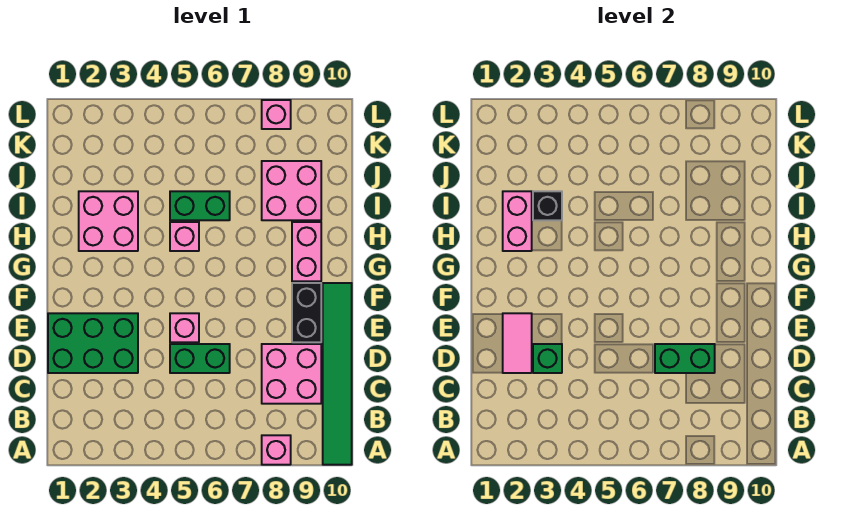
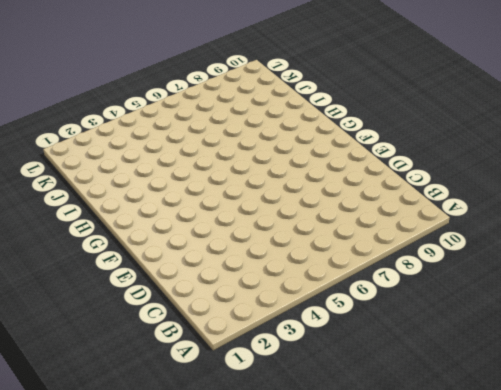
none -> pink brick A8 level 1
none -> green tile A10:F10 level 1
none -> pink brick C8:D9 level 1

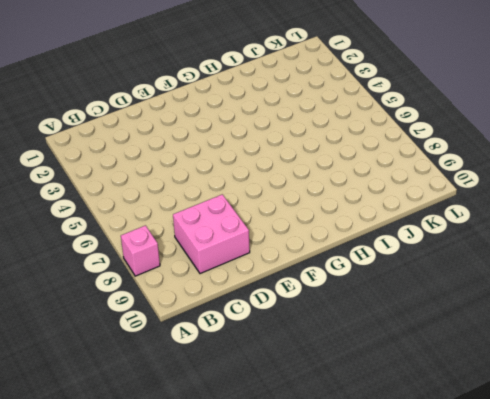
none -> green tile A10:F10 level 1
none -> green brick D1:E3 level 1
none -> green brick D5:D6 level 1

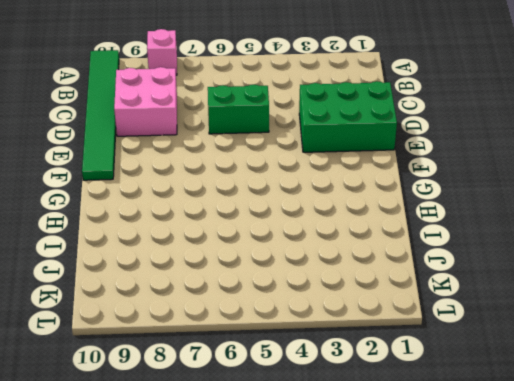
none -> pink brick E5 level 1
none -> black brick E9:F9 level 1
none -> pink brick G9:H9 level 1

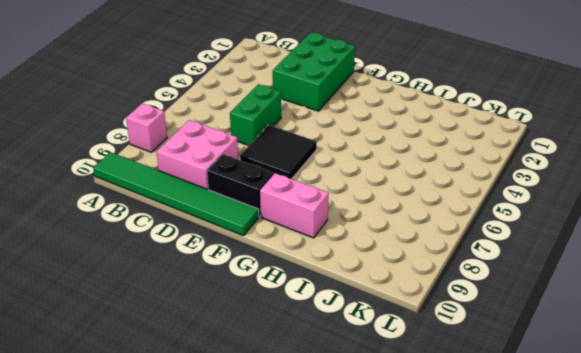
black tile E6:F7 level 1 -> none
none -> pink brick E5 level 1
none -> pink brick H2:I3 level 1
none -> pink brick H5 level 1

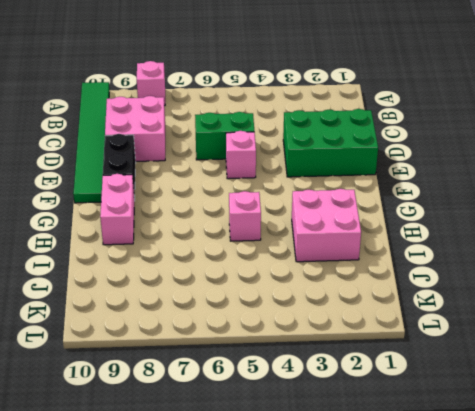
none -> green brick I5:I6 level 1
none -> pink brick I8:J9 level 1
none -> pink brick L8 level 1

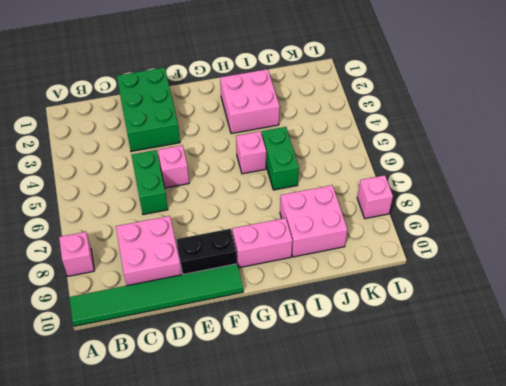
none -> pink tile D2:E2 level 2
none -> green brick D3 level 2
none -> green brick D7:D8 level 2

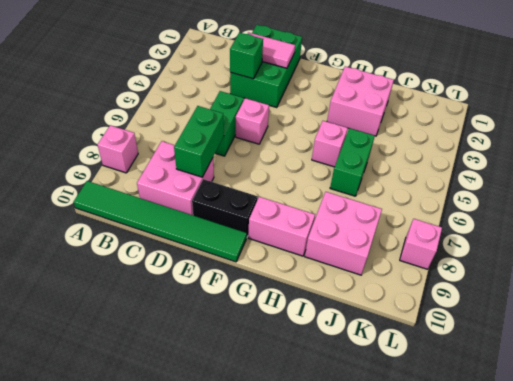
none -> pink brick H2:I2 level 2
none -> black brick I3 level 2

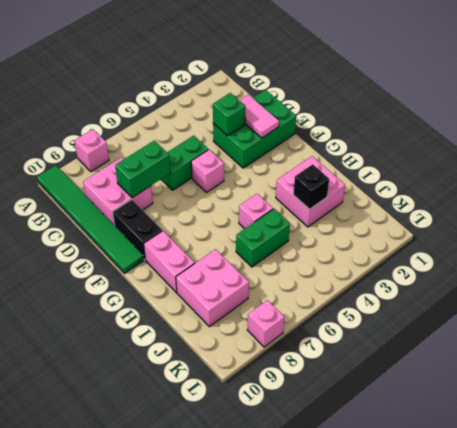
none -> pink brick H2:I2 level 2

